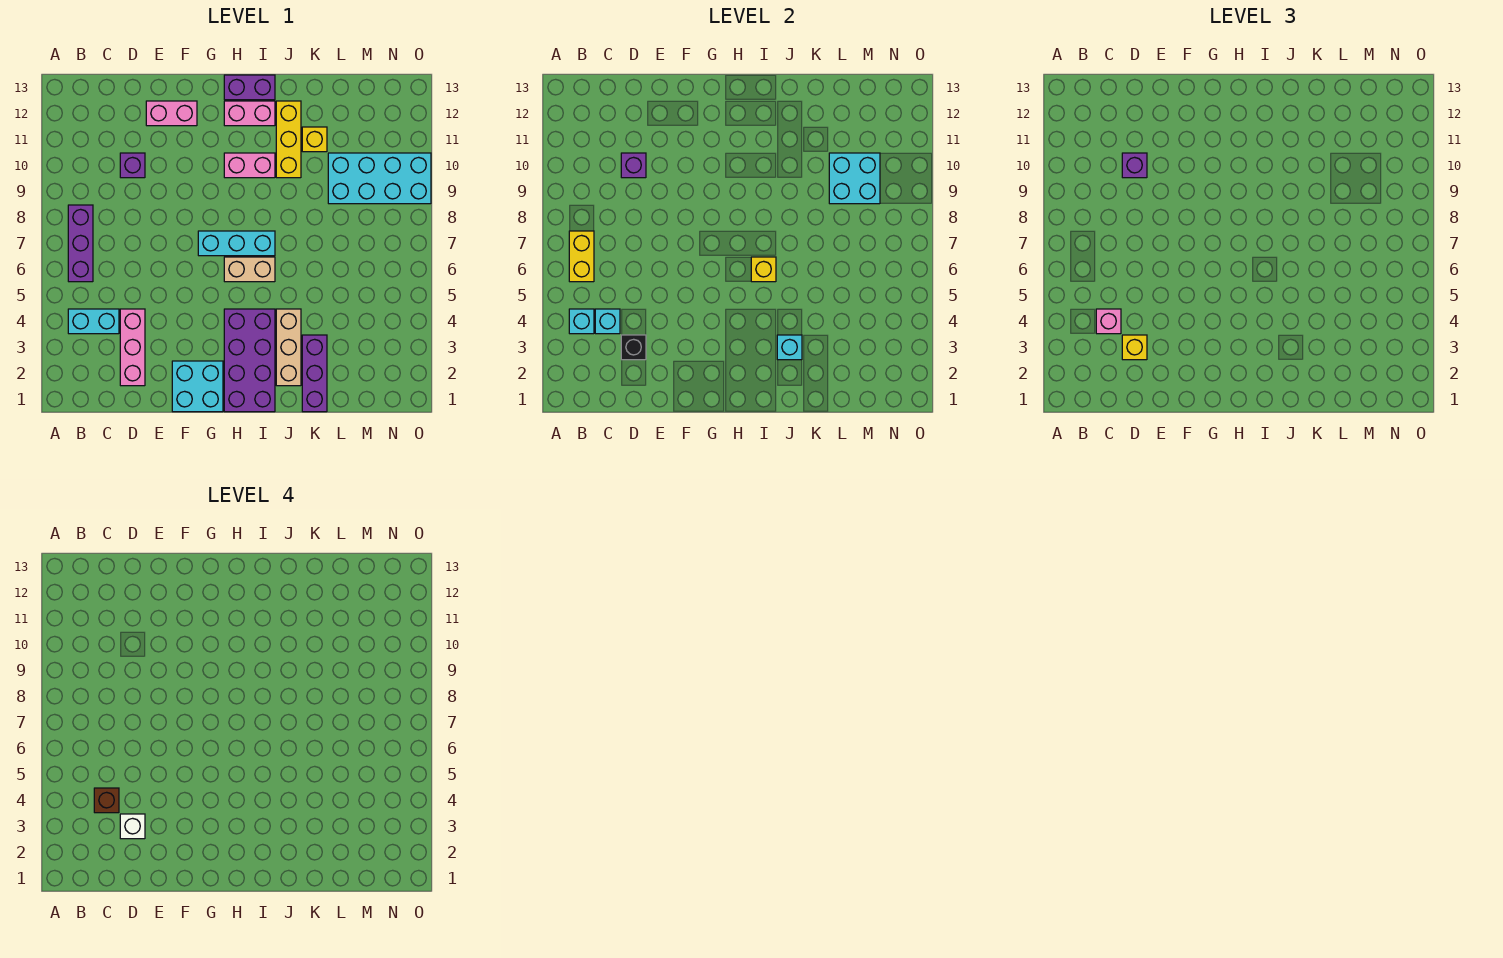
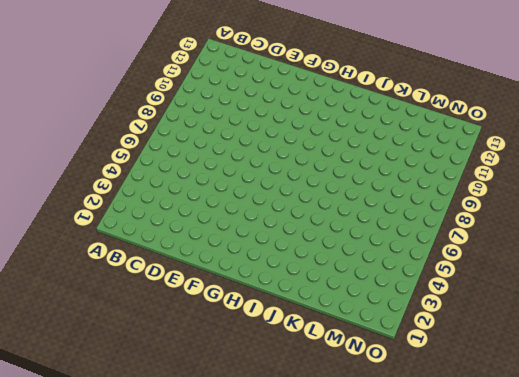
none -> cyan brick B4:C4 level 1
none -> purple brick B6:B8 level 1
none -> pink brick D2:D4 level 1
none -> purple brick D10 level 1

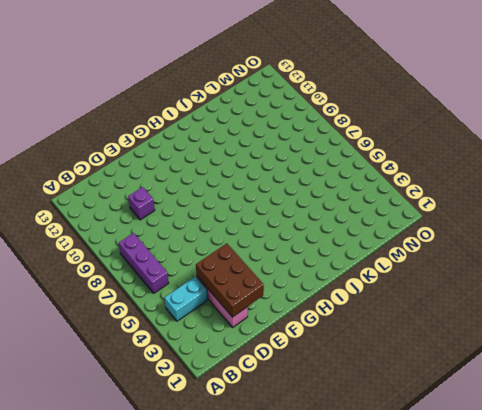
brown brick D2:E4 level 2 -> black brick D3 level 2
none -> pink brick E12:F12 level 1
none -> cyan brick F1:G2 level 1
none -> cyan brick G7:I7 level 1
none -> purple brick H1:I4 level 1

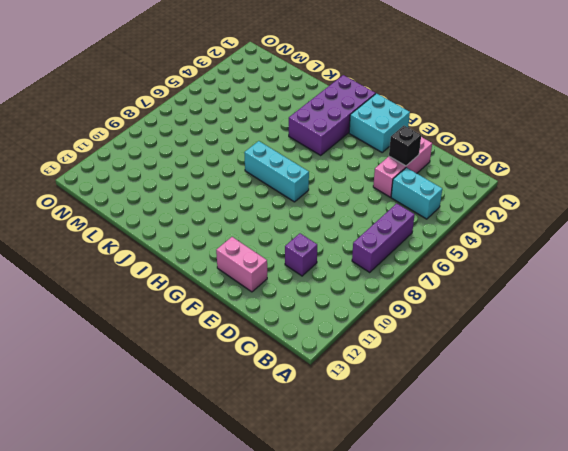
none -> tan brick H6:I6 level 1
none -> pink brick H10:I10 level 1
none -> pink brick H12:I12 level 1
none -> purple brick H13:I13 level 1

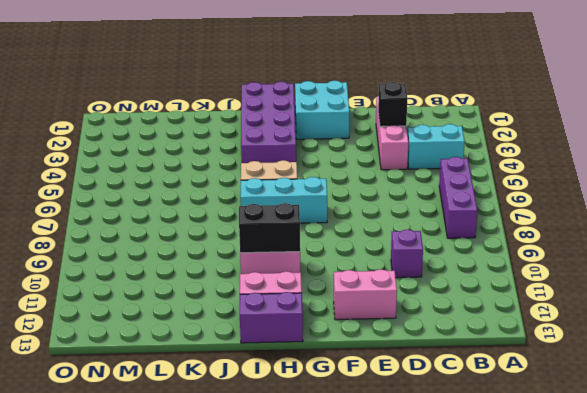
black brick H10:I10 level 2 -> none
none -> tan brick J2:J4 level 1
none -> yellow brick J10:J12 level 1
none -> purple brick K1:K3 level 1
none -> yellow brick K11 level 1

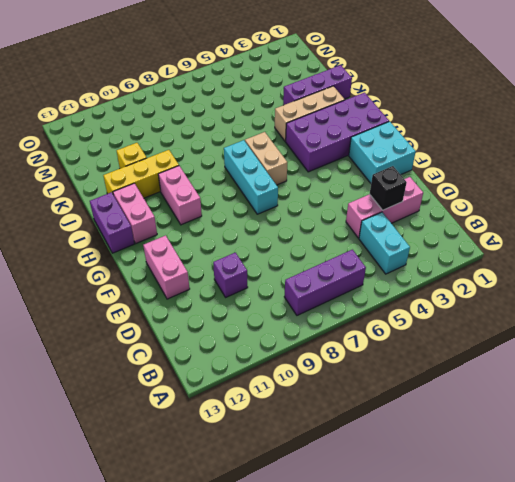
none -> cyan brick L9:O10 level 1
none -> cyan brick B4 level 2
none -> yellow brick B6:B7 level 2
none -> cyan brick C4 level 2

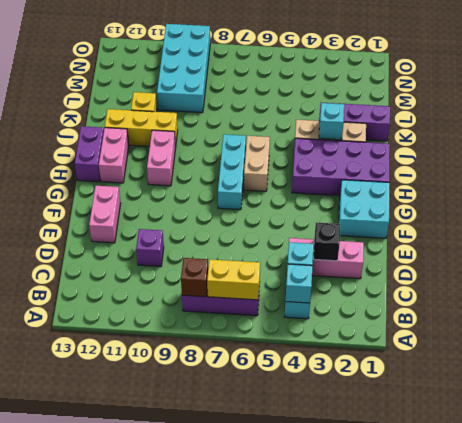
brown brick B8 level 2 -> brown brick C4 level 4
none -> purple brick D10 level 2
none -> yellow brick I6 level 2
none -> cyan brick L9:M10 level 2
none -> pink brick C4 level 3

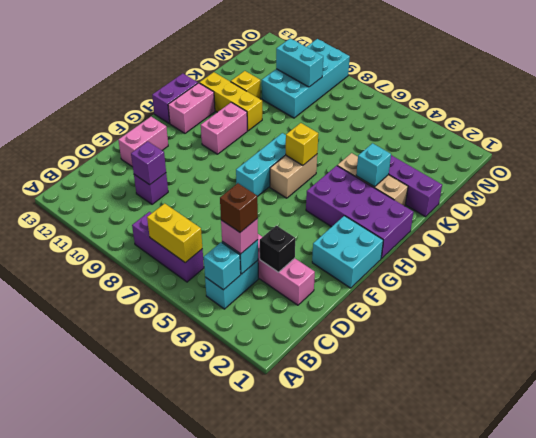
cyan brick M9:M10 level 2 -> cyan brick L9:M10 level 2
none -> yellow brick D3 level 3
none -> purple brick D10 level 3
none -> white brick D3 level 4

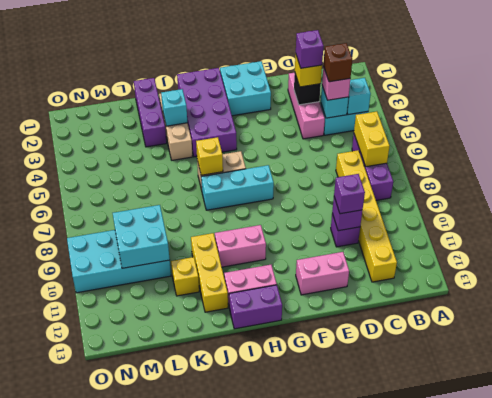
yellow brick C7:C12 level 1 -> none
purple brick D3 level 4 -> white brick D3 level 4

